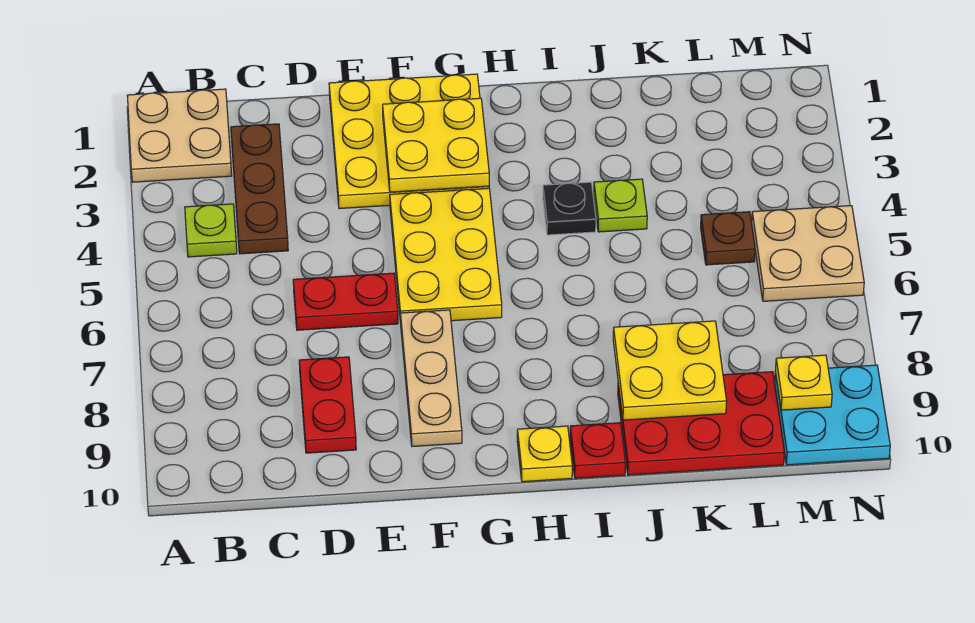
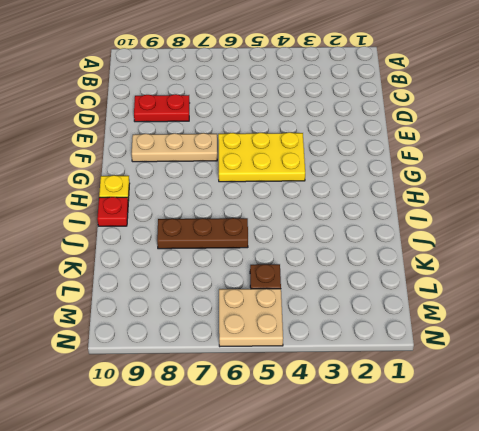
brown plate J6:J8 level 1 -> brown plate C2:C4 level 1
none -> tan plate A1:B2 level 1
none -> lime plate B4 level 1
none -> red plate D6:E6 level 1

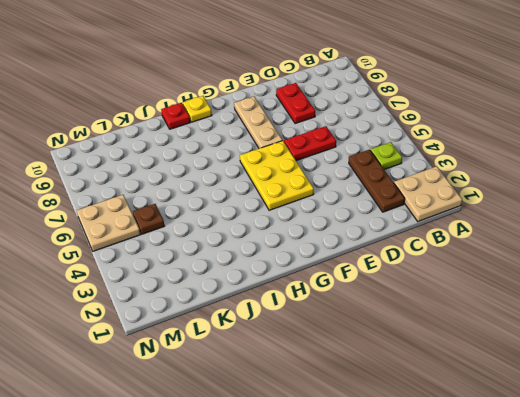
none -> yellow plate E1:G3 level 1
none -> black plate I4 level 1
none -> lime plate J4 level 1

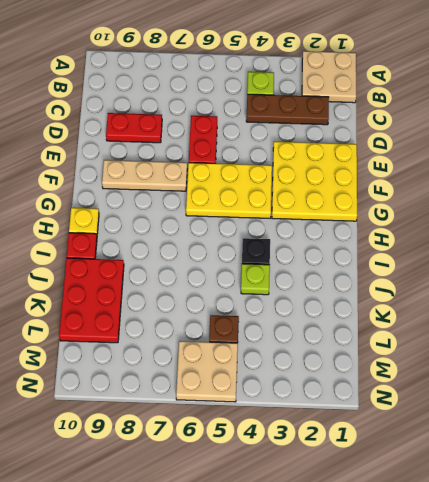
none -> cyan plate M9:N10 level 1
none -> yellow plate F2:G3 level 2
none -> yellow plate J8:K9 level 2

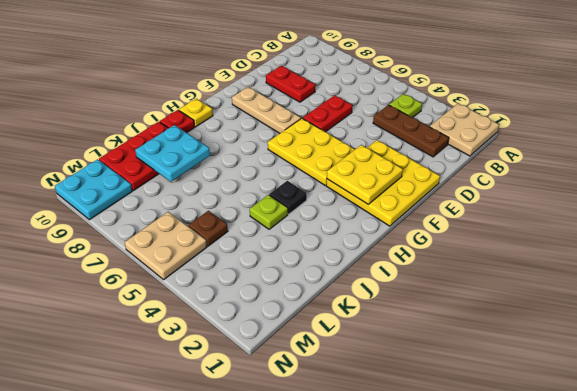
cyan plate J8:K9 level 2 -> yellow plate J8:K9 level 2
none -> yellow plate M9 level 2

